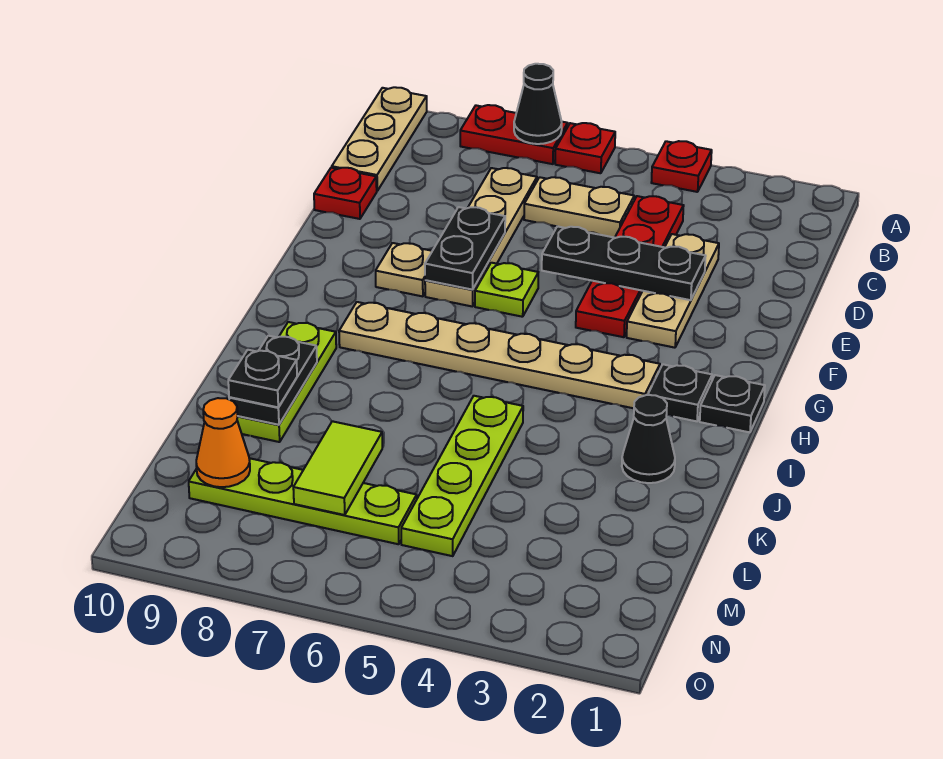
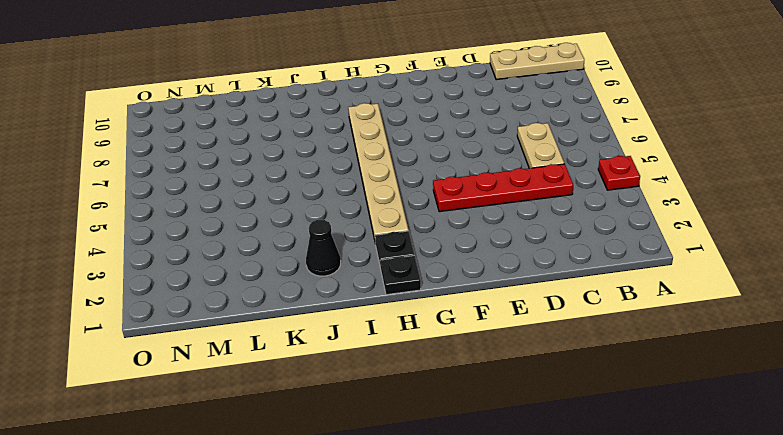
none -> red plate A6 level 1
none -> red plate A7:A8 level 1
none -> tan plate C7:F7 level 1

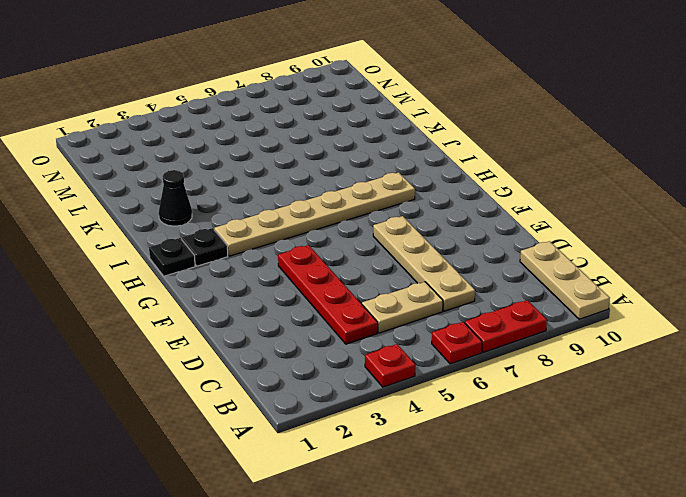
none -> tan plate D3:F3 level 1
none -> red plate D10 level 1
none -> lime plate F6 level 1

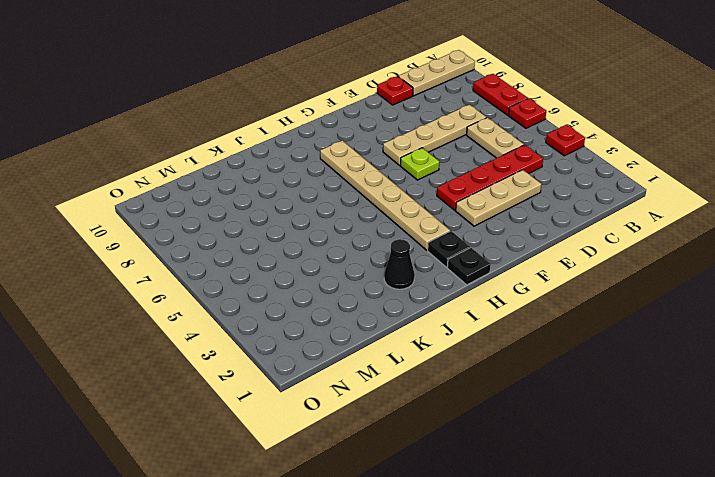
none -> tan plate F8 level 1
none -> lime plate I9:K9 level 1
none -> lime plate J5:M5 level 1

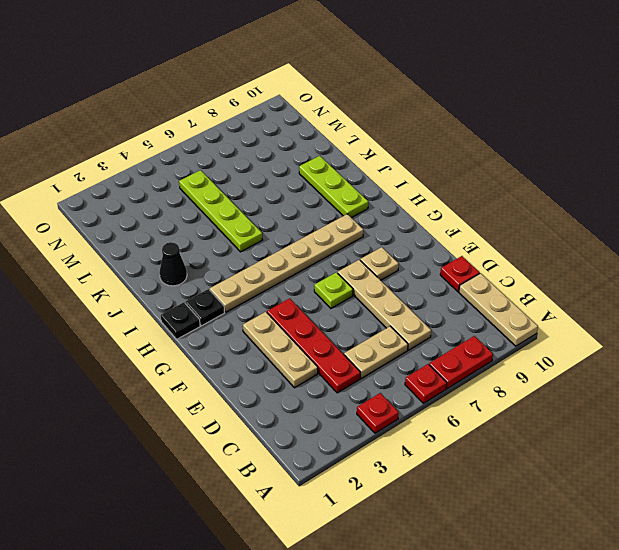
none -> lime plate M6:M9 level 1
none -> black cone A7 level 2
none -> black plate E3:E5 level 2

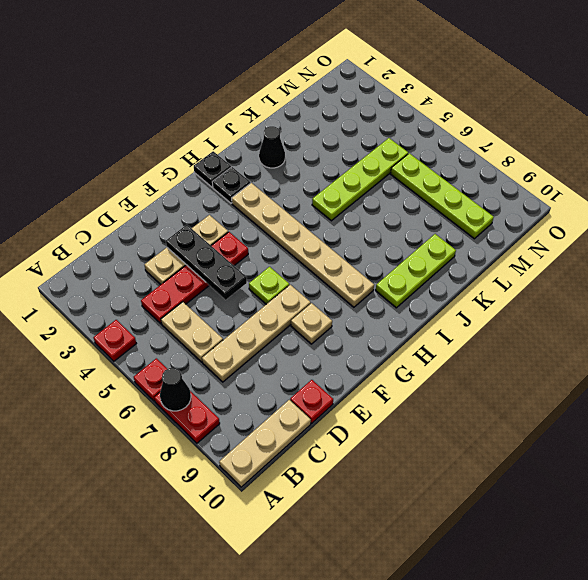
none -> black plate E7:F7 level 2
none -> black plate J9:K9 level 2
none -> lime tile L7:M7 level 2

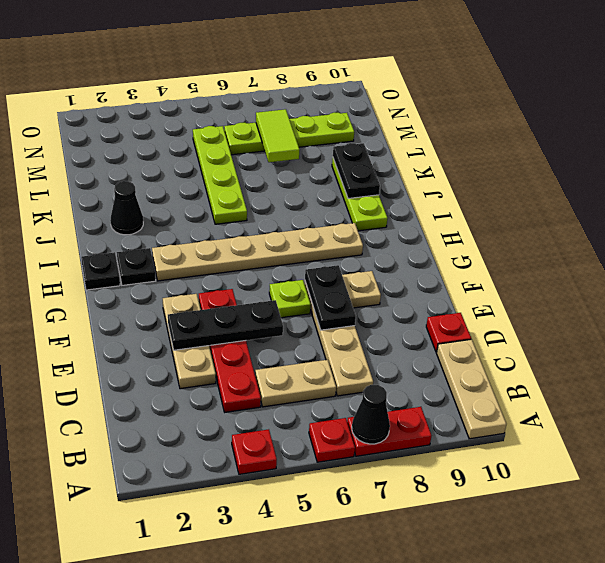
none -> orange cone M9 level 2
none -> black plate K9 level 3

